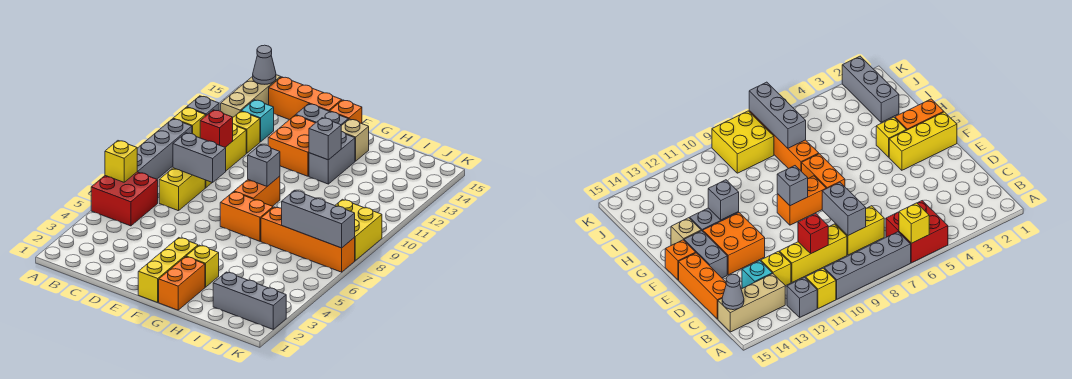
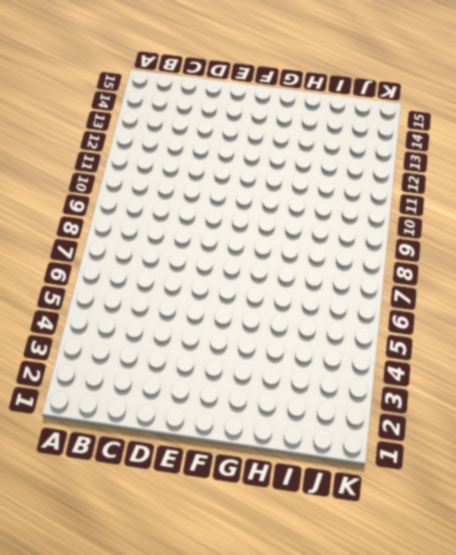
none -> red brick A5:B6 level 1
none -> grey brick A7:A10 level 1
none -> yellow brick A11 level 1
none -> grey brick A12 level 1

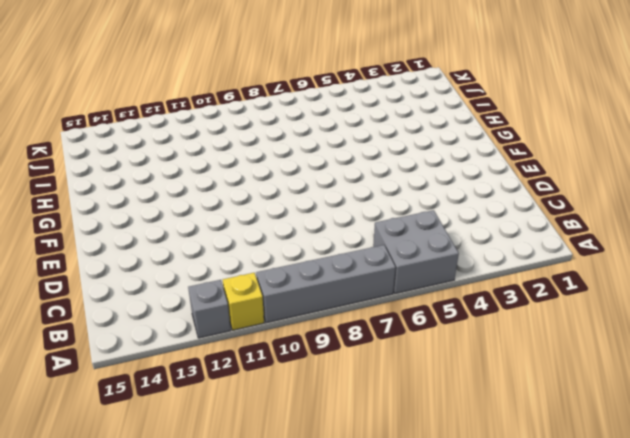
grey brick A5:B6 level 1 -> red brick A5:B6 level 1
none -> tan brick B13:B15 level 1
none -> yellow brick C7:C8 level 1
none -> yellow brick C9:C11 level 1
none -> yellow brick C12 level 1

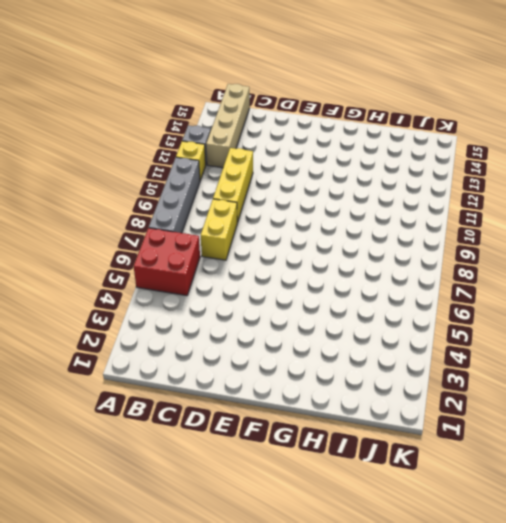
tan brick B12:B15 level 1 -> tan brick B13:B15 level 1
none -> yellow brick C12 level 1
none -> cyan brick C13 level 1
none -> orange brick C15:E15 level 1
none -> orange brick E12:F13 level 1

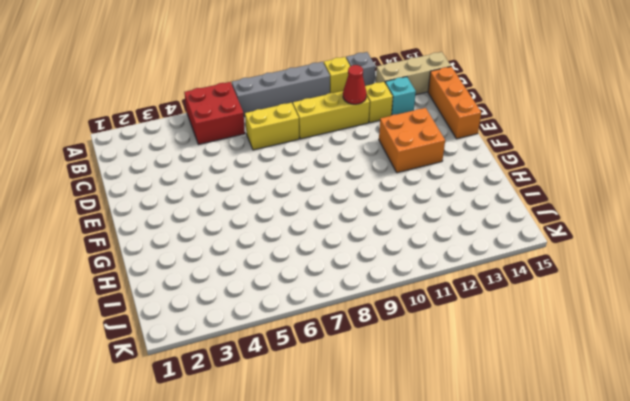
red cone C11 level 2 -> none
none -> grey brick E14:F14 level 1
none -> yellow brick F1:F3 level 1
none -> orange brick F7:G7 level 1
none -> orange brick F8:F9 level 1

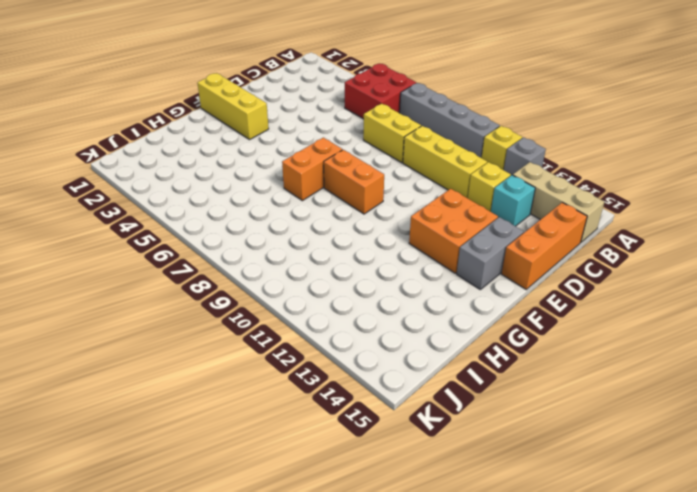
none -> orange brick F15 level 1
none -> orange brick G1:G2 level 1
none -> yellow brick G3 level 1
none -> grey brick G12:G13 level 1

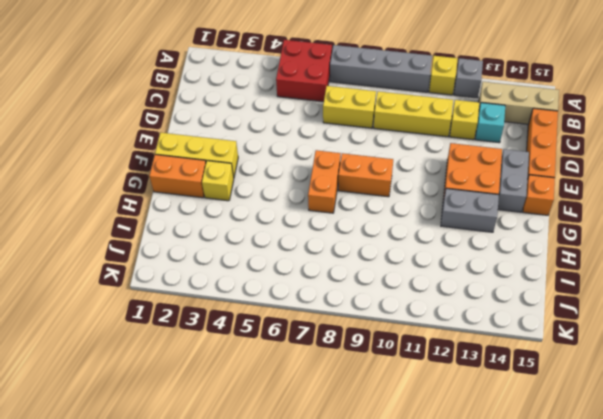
none -> tan brick G14 level 1
none -> orange brick H7:K7 level 1
none -> grey brick I2:K2 level 1
none -> yellow brick J8:K9 level 1

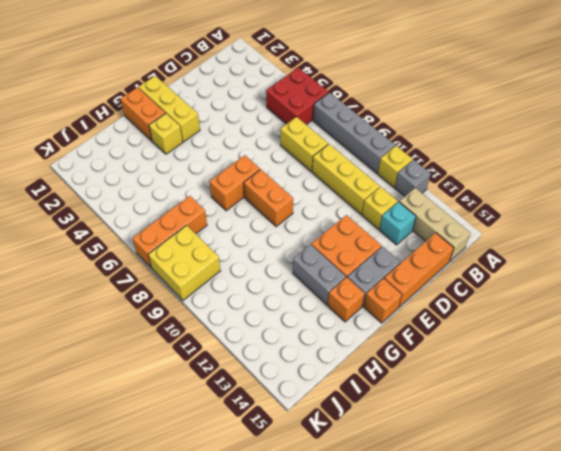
orange brick G14 level 1 -> tan brick G14 level 1
orange brick I7:K7 level 1 -> orange brick H7:K7 level 1
none -> grey brick I2:K2 level 1
none -> yellow brick A6 level 2
none -> grey cone B15 level 2
none -> grey brick C8:D8 level 2

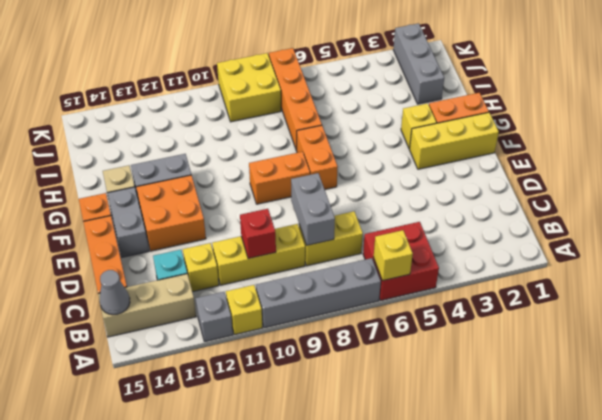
none -> grey brick F9 level 2
none -> grey brick G12 level 2
none -> grey brick I7:K7 level 2

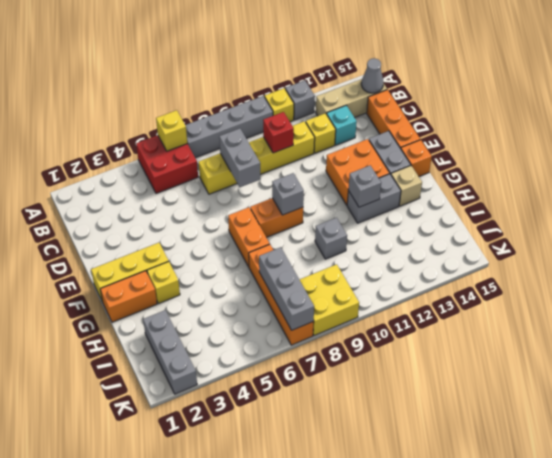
grey brick H10 level 1 -> none

